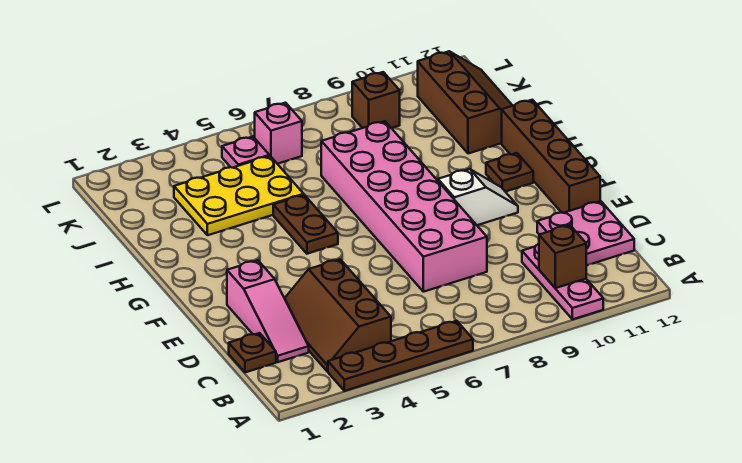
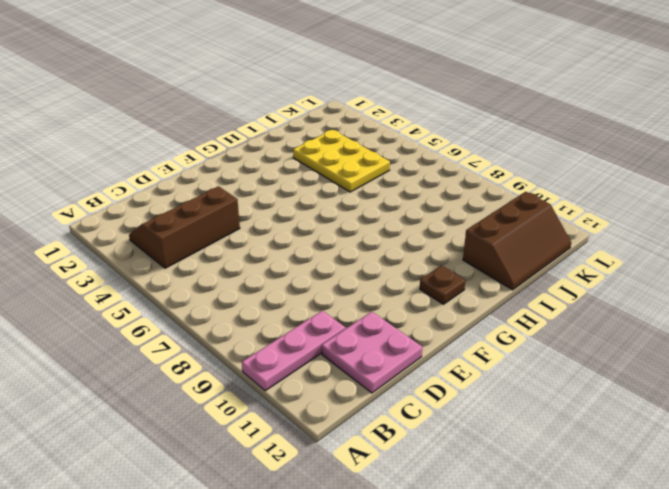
none -> brown plate A3:A6 level 1
none -> brown plate C1 level 1
none -> pink slope C2:E2 level 1 top E

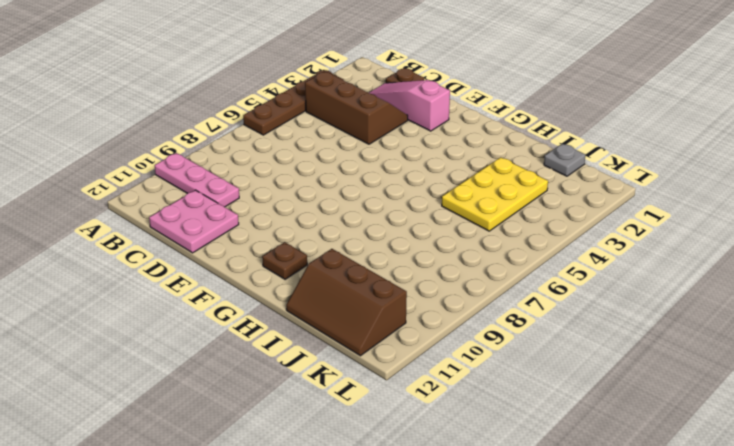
grey plate J1 level 1 -> none
none -> pink brick D7:I8 level 1
none -> brown brick E12:H12 level 1
none -> white slope F9:F10 level 1 top 9

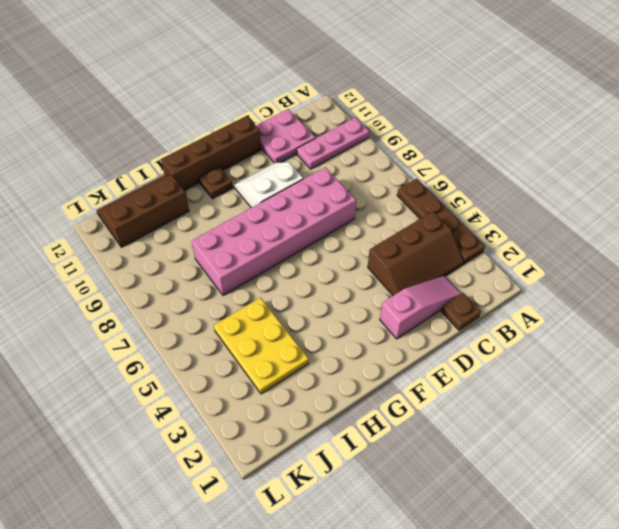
white slope E9:F10 level 1 top 9 -> white slope F9:F10 level 1 top 9
none -> brown plate G5:H5 level 1
none -> pink plate K5 level 1
none -> pink brick K6 level 1

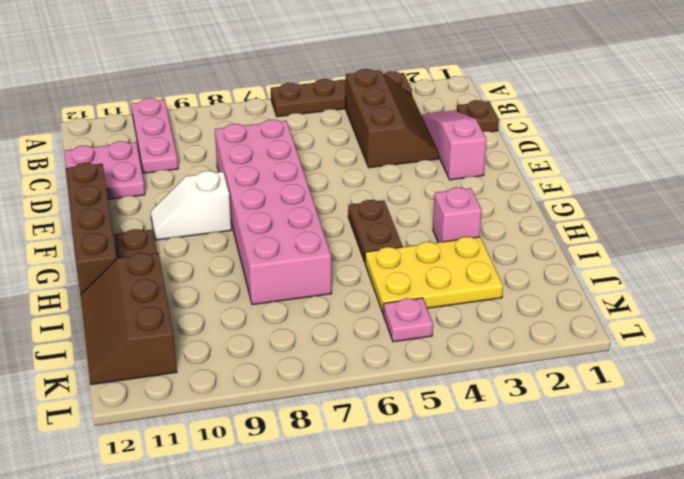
pink brick H3 level 1 -> pink brick K6 level 1
none -> brown brick K9 level 1
none -> brown brick B10 level 2

